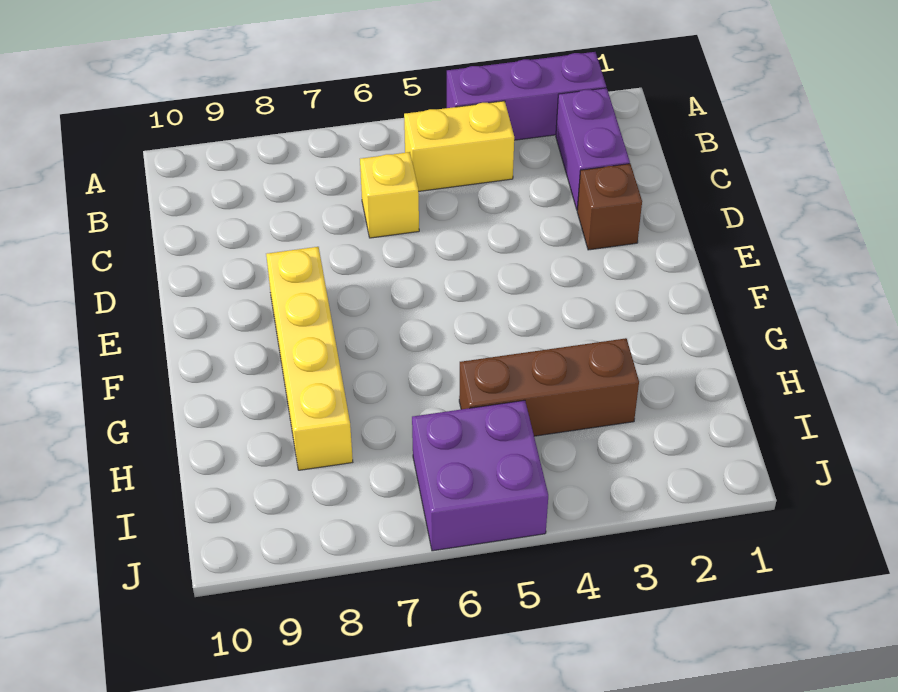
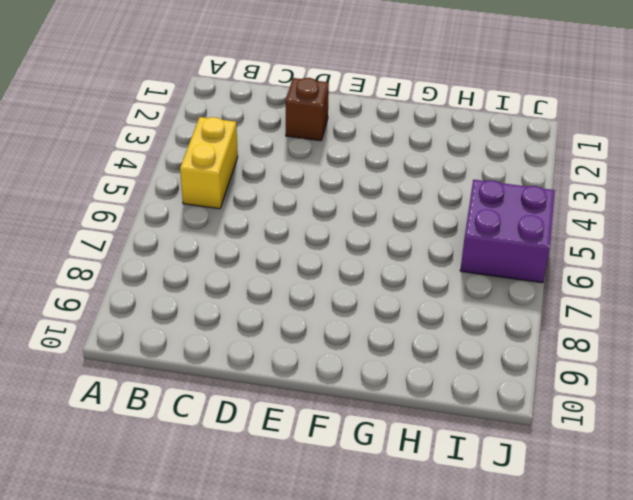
none -> purple brick A2:A4 level 1
none -> purple brick B2:C2 level 1

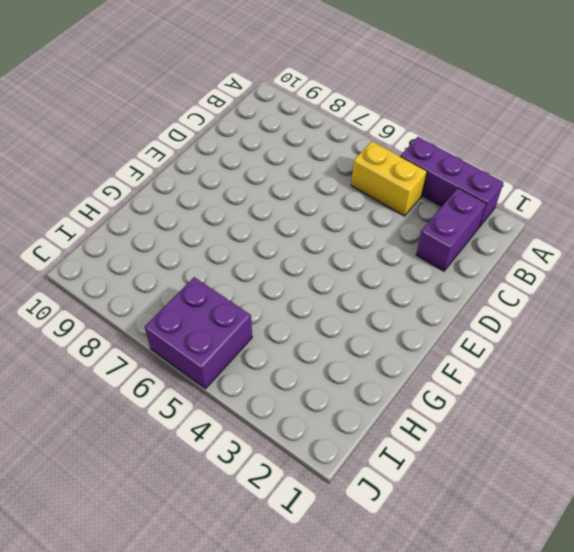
none -> yellow brick C6 level 1
none -> brown brick D2 level 1

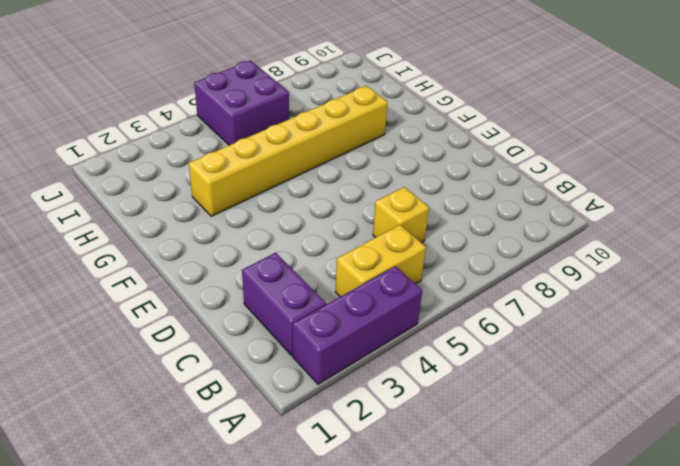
yellow brick G3:G8 level 1 -> yellow brick E8:H8 level 1
none -> brown brick D2 level 1
none -> brown brick H3:H5 level 1

